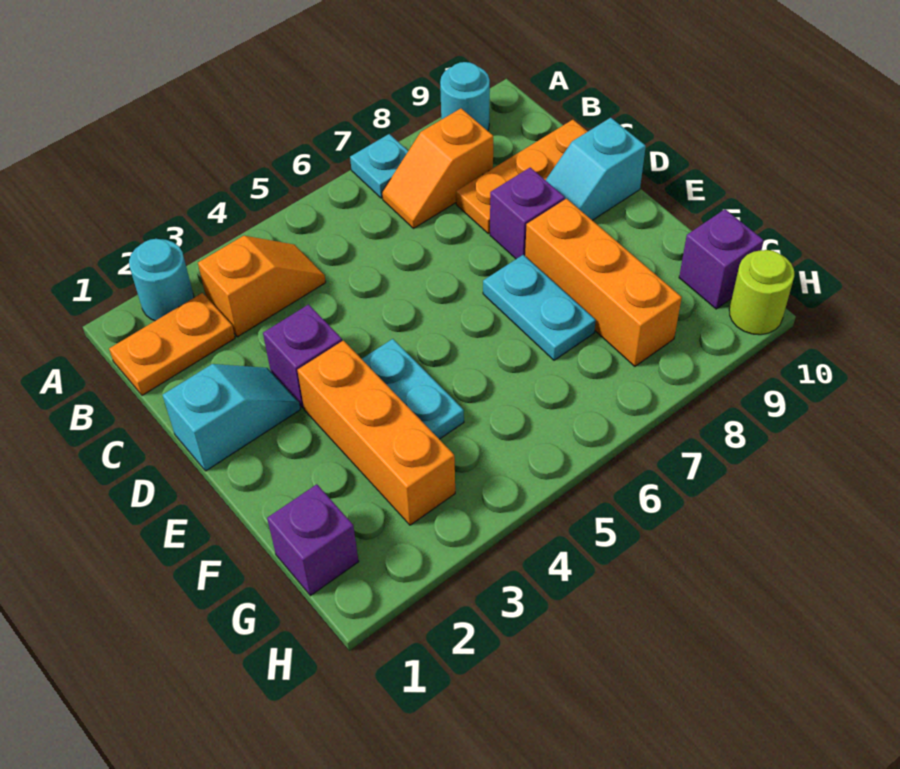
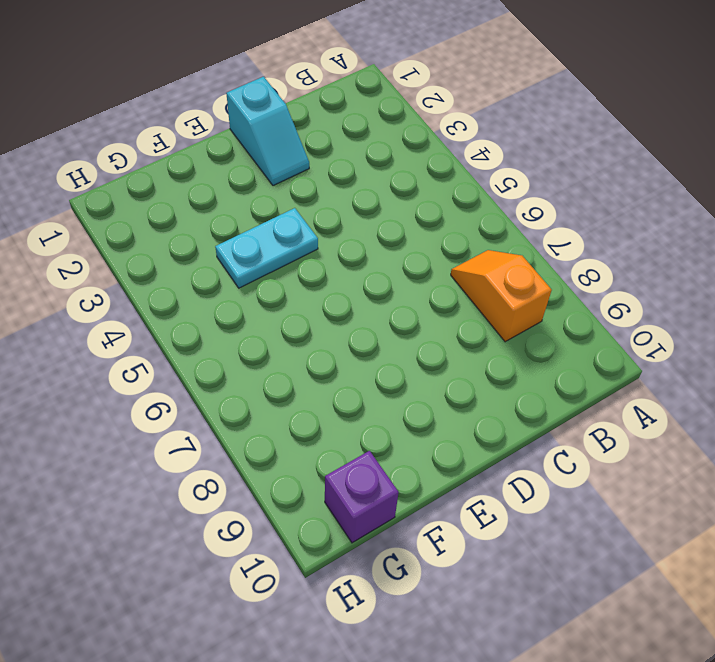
none -> cyan round brick A2 level 1
none -> cyan plate A7 level 1
none -> cyan round brick A9 level 1

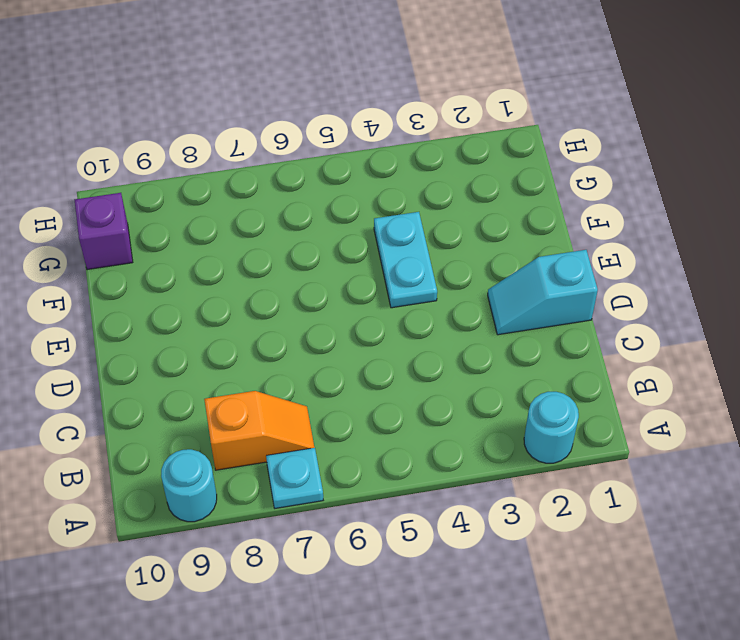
none -> orange plate B1:B2 level 1
none -> orange slope B3:B4 level 1 top 3
none -> orange plate C8:C10 level 1

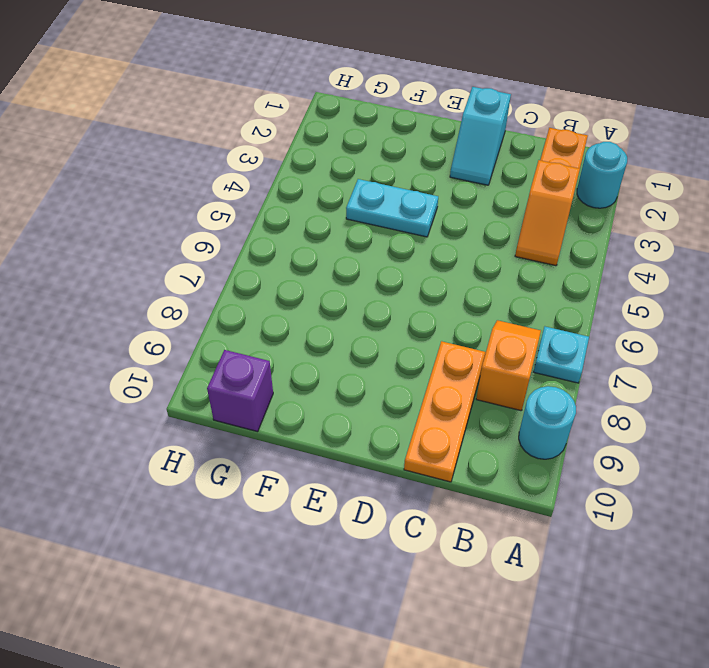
none -> purple brick D3 level 1
none -> purple brick D8 level 1
none -> cyan slope D9:D10 level 1 top 10

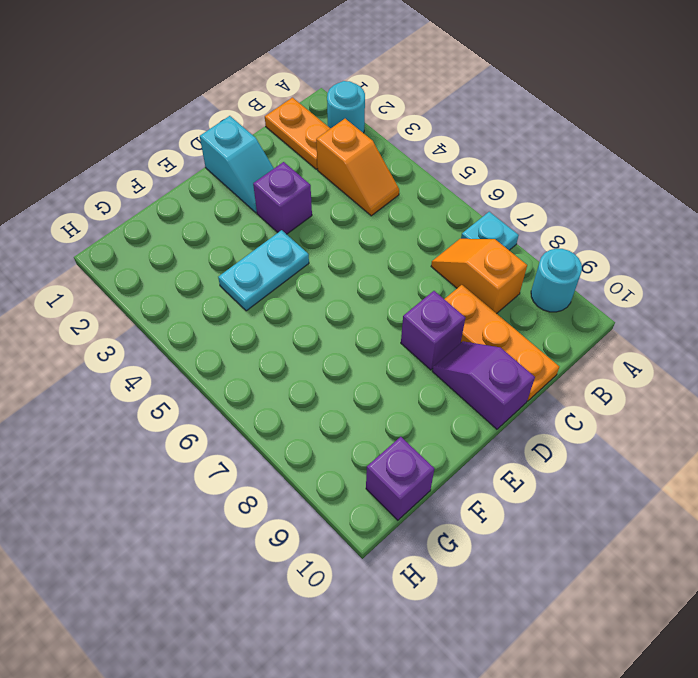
purple slope D9:D10 level 1 top 10 -> cyan slope D9:D10 level 1 top 10
none -> orange brick E3:G3 level 1
none -> cyan plate E7:F7 level 1
none -> orange brick E8:G8 level 1

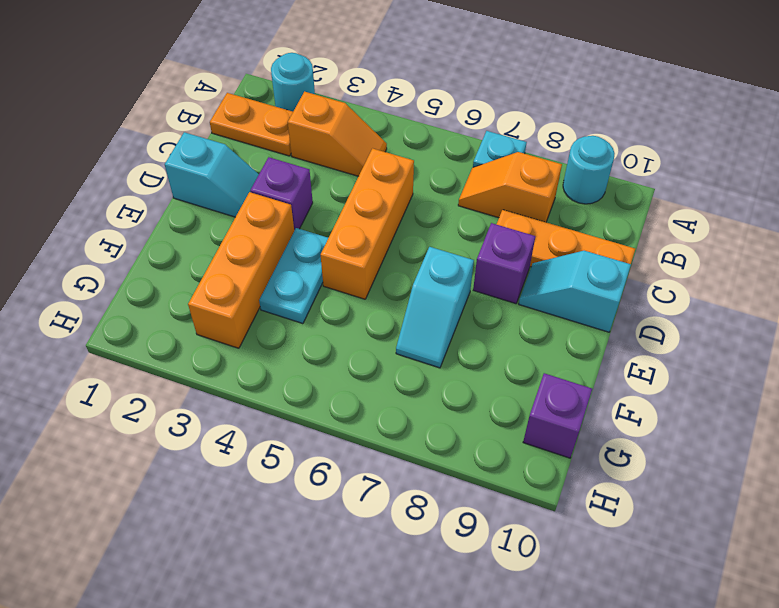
orange brick C5:E5 level 1 -> orange brick E8:G8 level 1
cyan slope E7:F7 level 1 top E -> cyan plate E7:F7 level 1
none -> purple brick G1 level 1
none -> lime round brick H10 level 1

